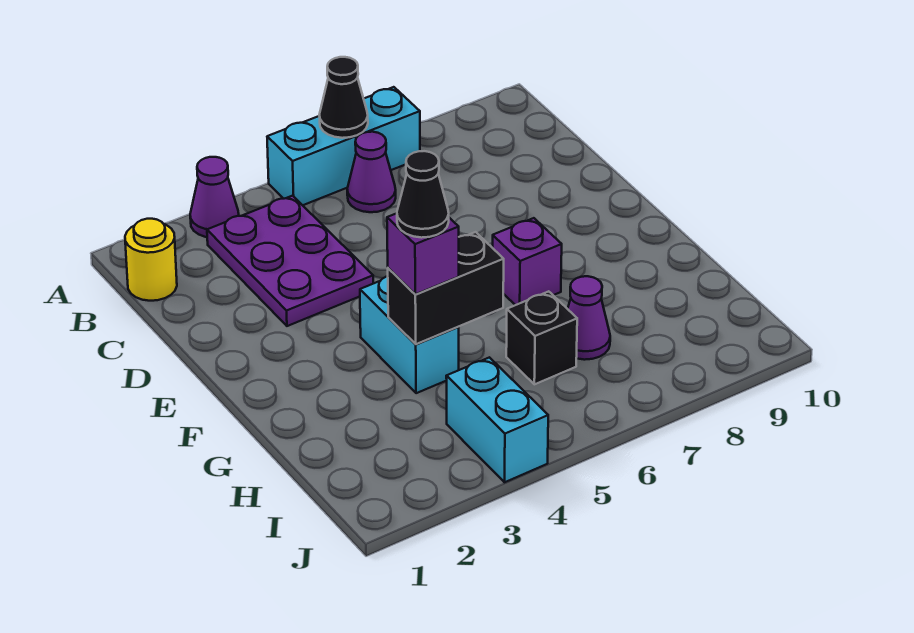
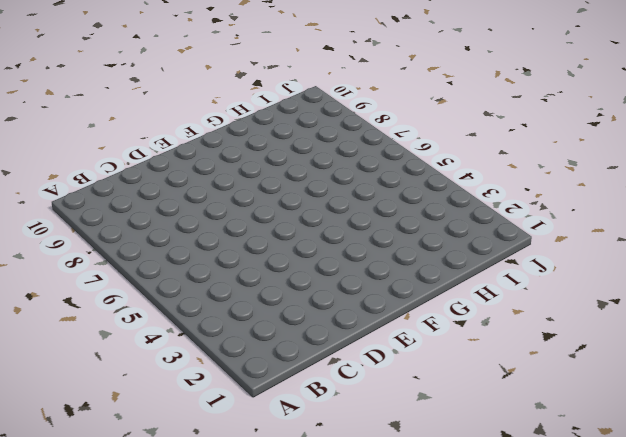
none -> purple cone A3 level 1
none -> cyan brick A5:A7 level 1
none -> yellow round brick B1 level 1

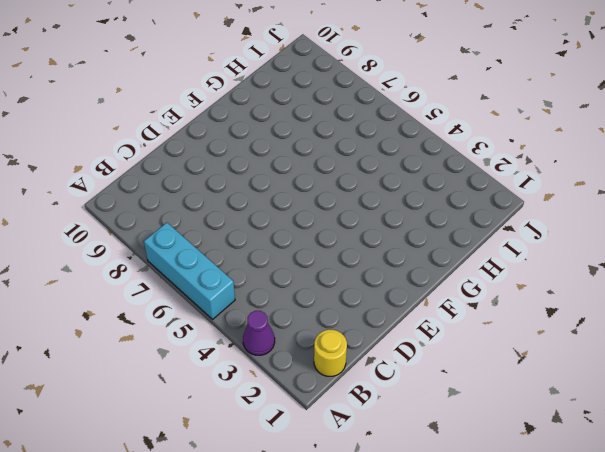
none -> purple plate B3:D4 level 1
none -> purple cone B6 level 1
none -> cyan brick F4:G4 level 1

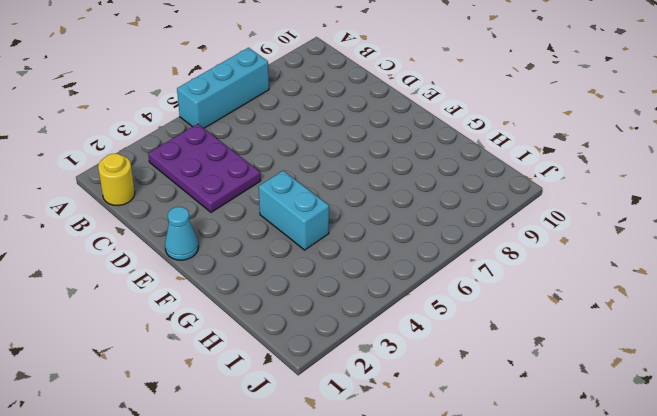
cyan cone E1 level 1 -> none
none -> purple cone A3 level 1
none -> purple cone B6 level 1
none -> purple brick F7 level 1

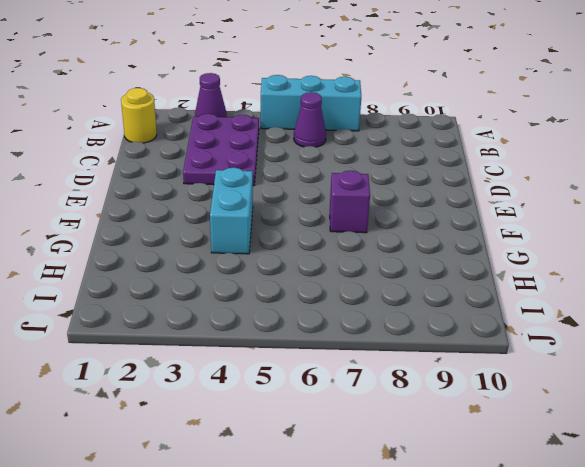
none -> black brick H6 level 1
none -> purple cone H7 level 1
none -> cyan brick I4:J4 level 1

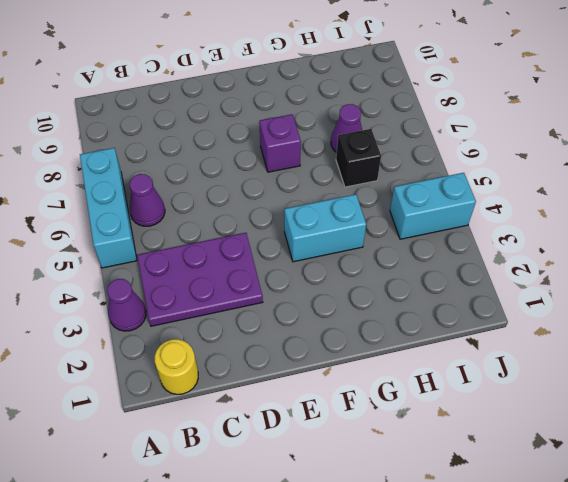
none -> black cone A6 level 2
none -> black brick G4:G5 level 2
none -> purple brick G4 level 3

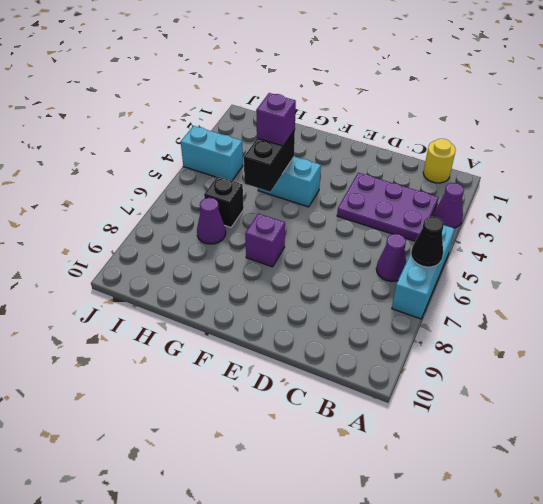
none -> black cone G4 level 4

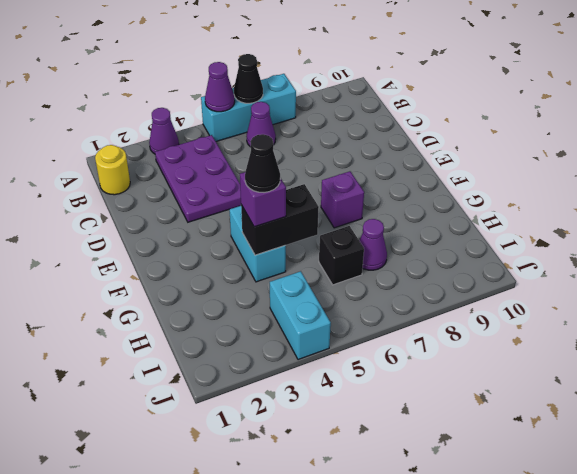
purple cone A5 level 2 -> none

